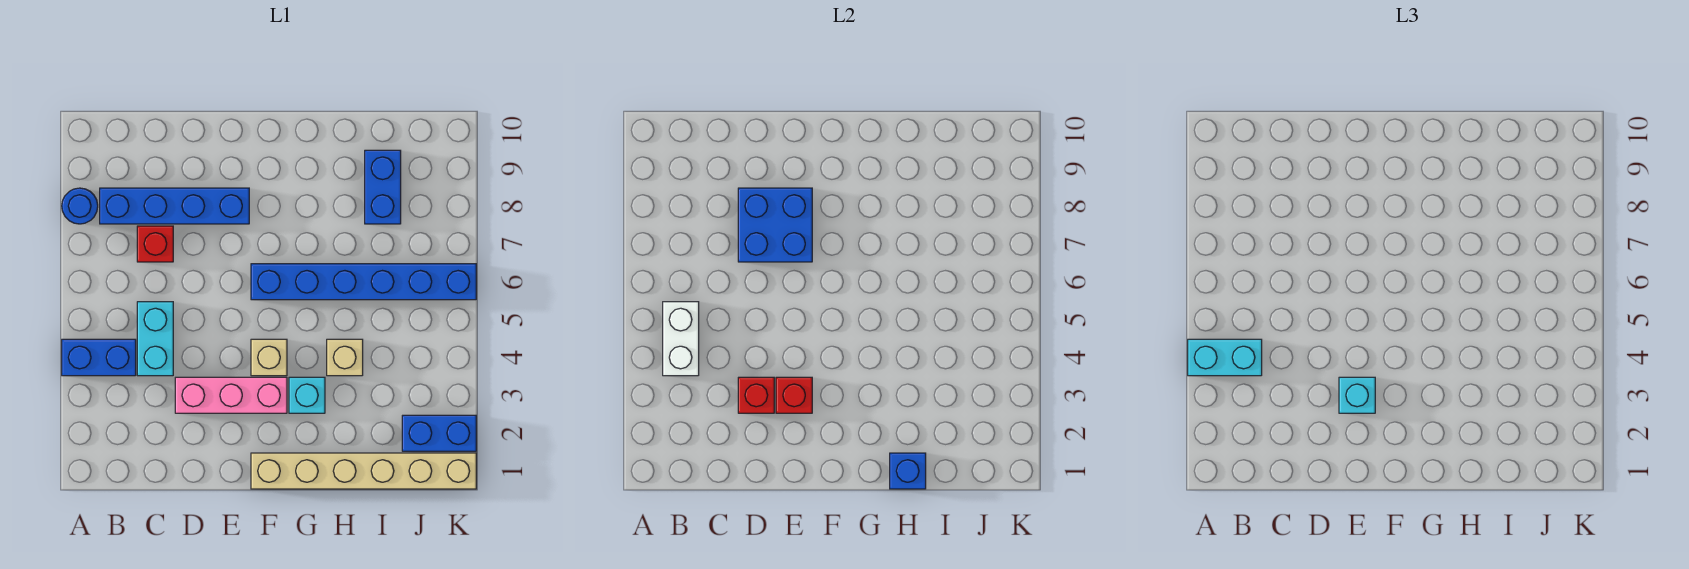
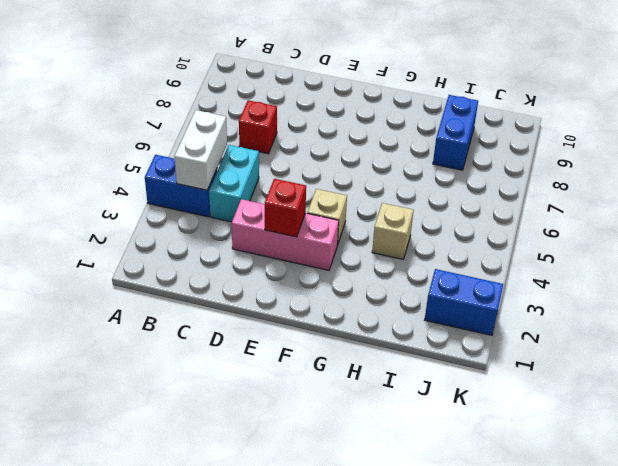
none -> blue round brick A8 level 1
none -> blue brick B8:E8 level 1
none -> tan brick F1:K1 level 1

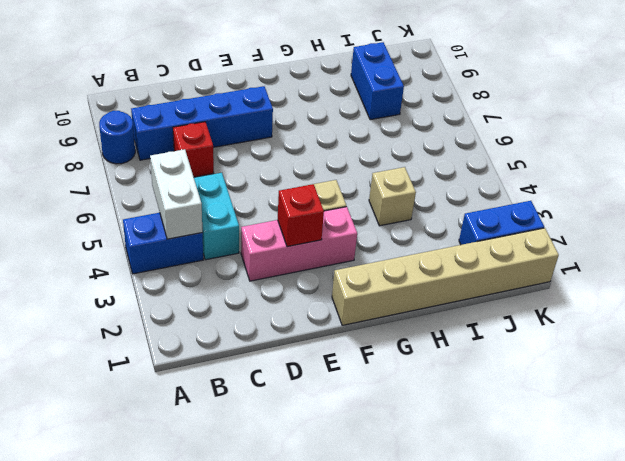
none -> blue brick F6:K6 level 1
none -> cyan brick G3 level 1
none -> red brick D3 level 2

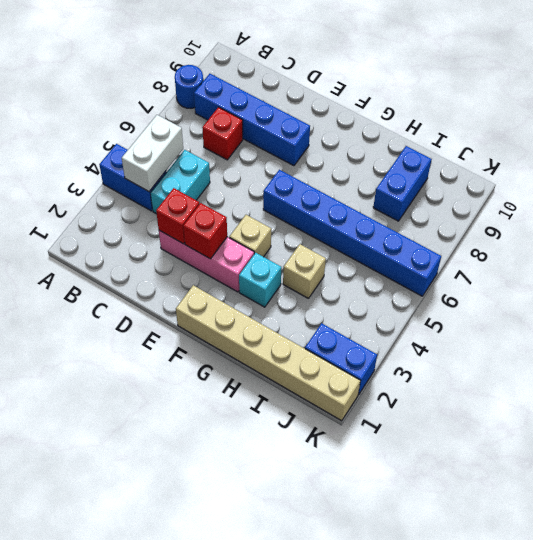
none -> blue brick D7:E8 level 2
none -> blue brick H1 level 2
none -> cyan brick A4:B4 level 3

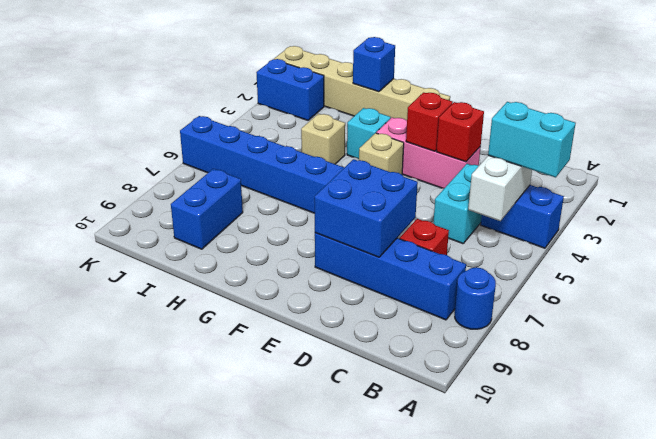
none -> cyan brick E3 level 3

